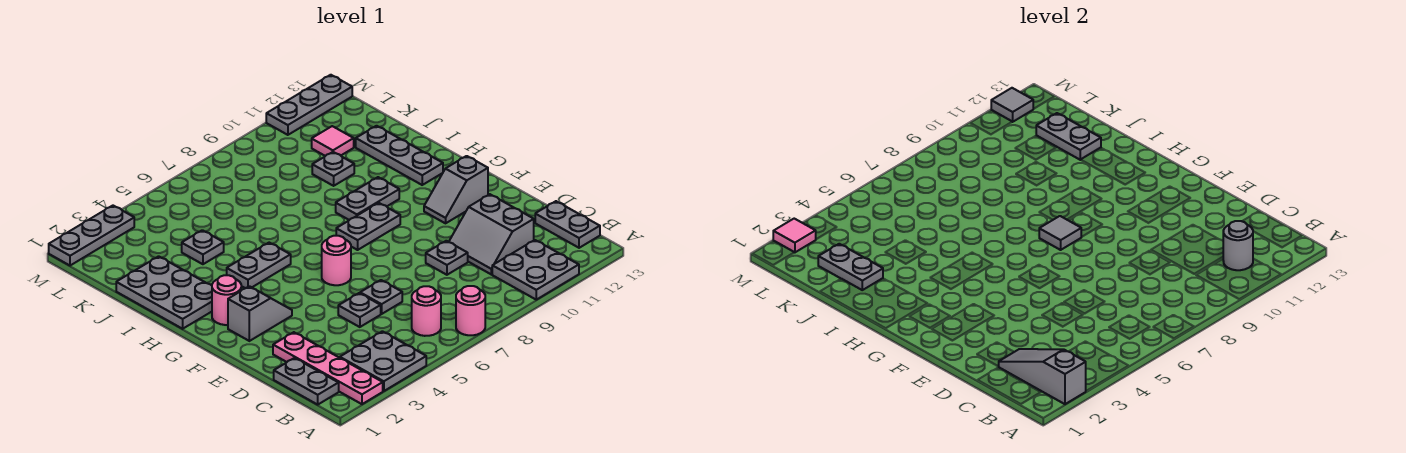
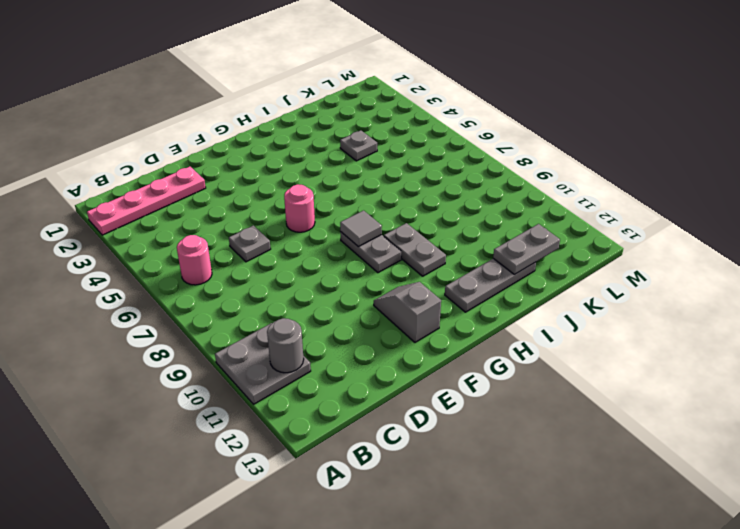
none -> grey plate A3:B4 level 1
none -> pink round brick A7 level 1
none -> grey plate B1:C1 level 1
none -> grey plate B13:C13 level 1

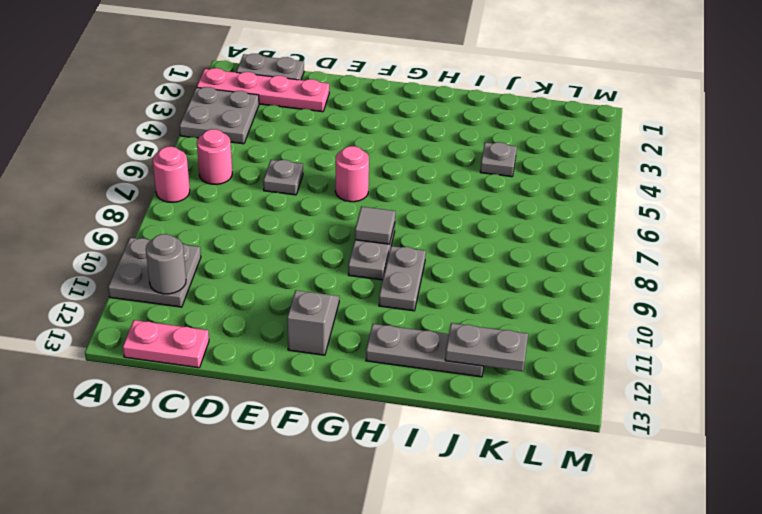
pink plate B13:C13 level 1 -> grey plate B13:C13 level 1
none -> grey slope C10:D11 level 1 top 11
none -> grey plate D5 level 1
none -> grey plate D9 level 1
none -> grey slope F2:F3 level 1 top 2

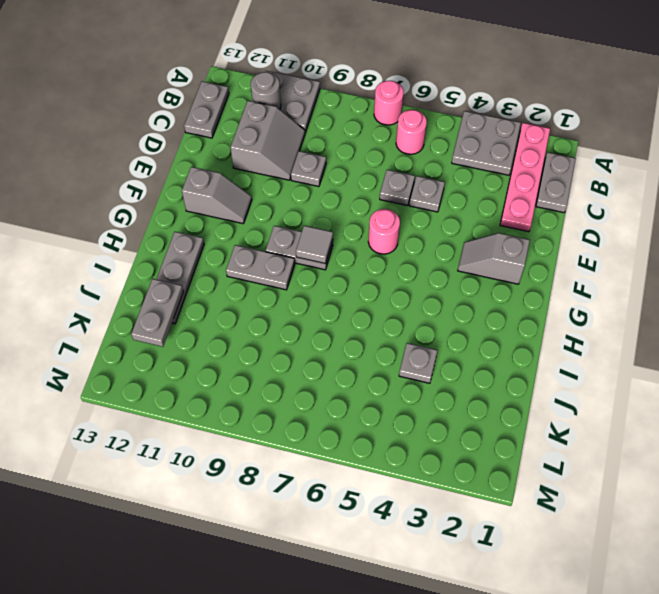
none -> pink round brick G2 level 1
none -> grey plate H1:J2 level 1
none -> grey plate H4:H5 level 1
none -> grey plate J10 level 1

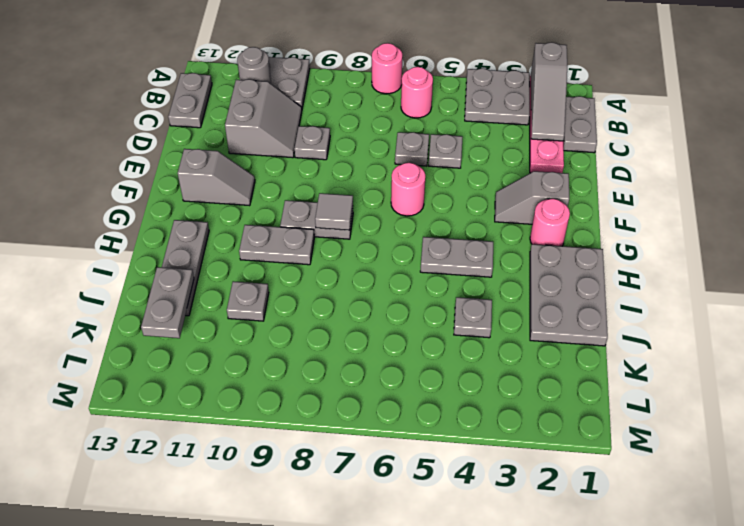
none -> pink tile K11 level 1
none -> grey plate M1:M3 level 1
none -> grey plate M11:M13 level 1
none -> grey plate J2:K2 level 2

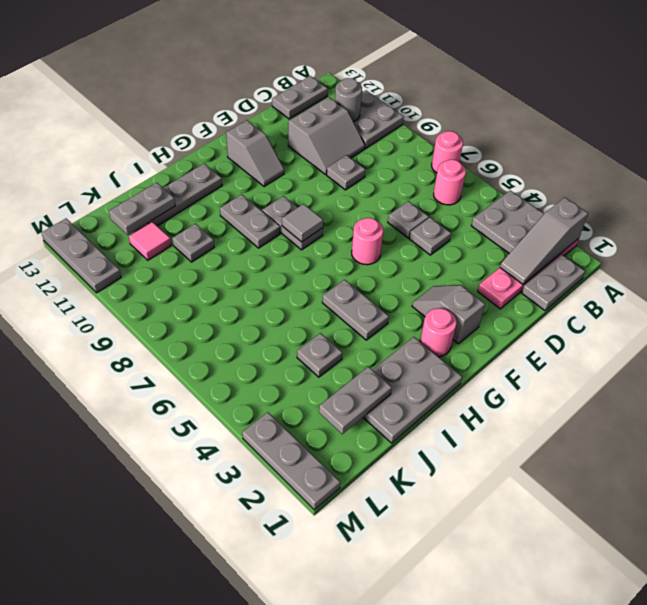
none -> pink tile M2 level 2
none -> grey tile M12 level 2

